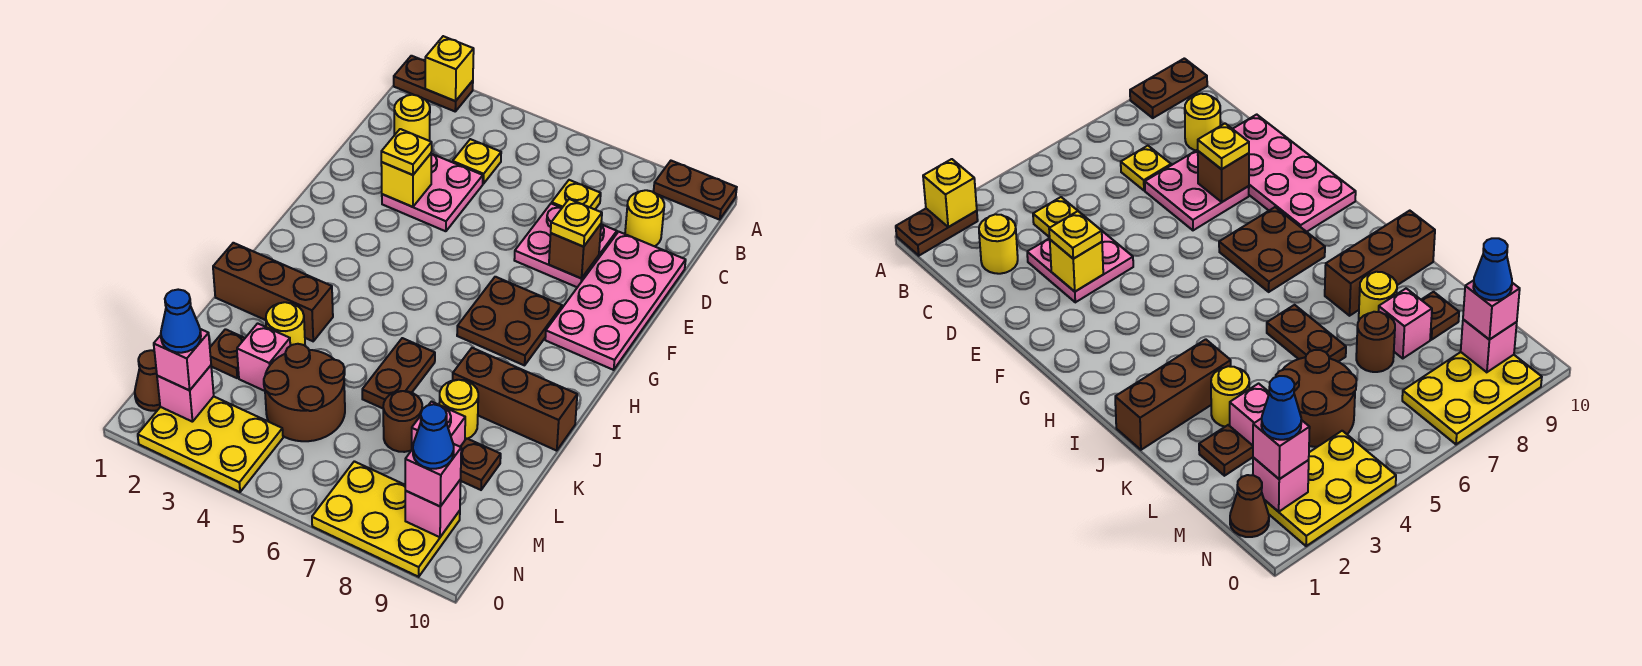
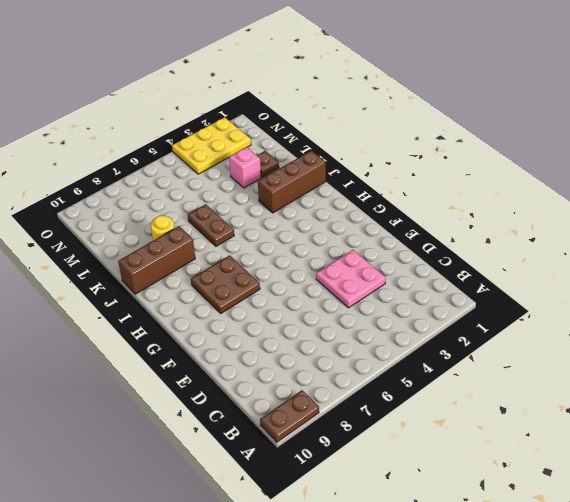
none -> brown plate A1:A2 level 1
none -> yellow round brick C2 level 1
none -> yellow plate C4 level 1
none -> yellow plate C7 level 1

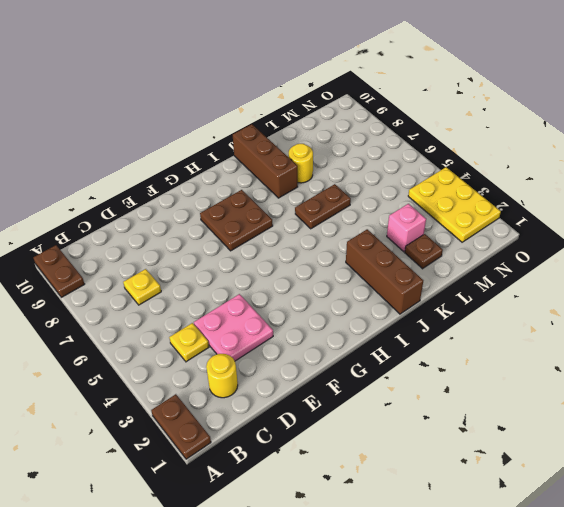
none -> yellow round brick C9 level 1
none -> pink plate D7:E8 level 1
none -> pink plate D9:G10 level 1
none -> yellow round brick K3 level 1

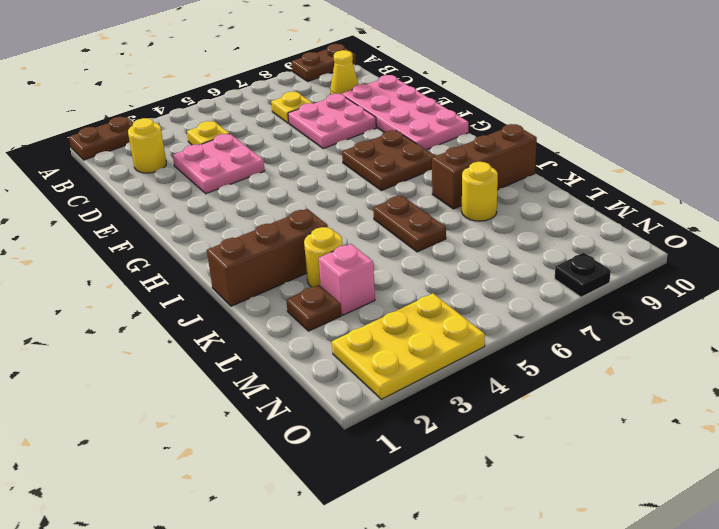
yellow cone C9 level 1 -> yellow round brick C9 level 1
black plate O8 level 1 -> yellow plate N7:O9 level 1
none -> brown round brick L4:M5 level 1
none -> brown round brick L7 level 1
none -> pink brick L8 level 1
none -> brown plate L9 level 1

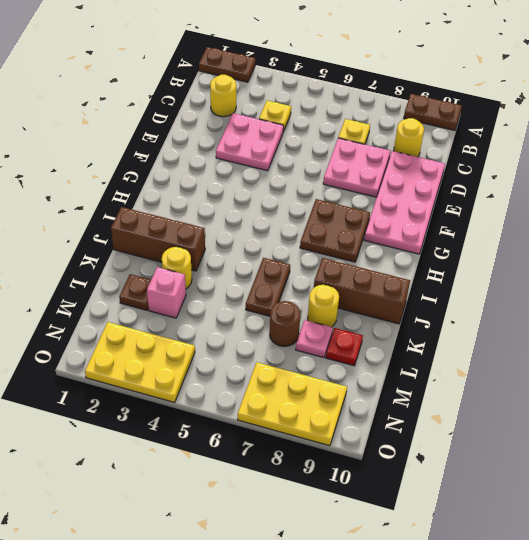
pink plate L8 level 1 -> pink brick L8 level 1
red plate L9 level 1 -> brown plate L9 level 1
none -> brown round brick L4:M5 level 1
none -> brown cone N1 level 1
none -> yellow brick A2 level 2
none -> yellow brick E3 level 2

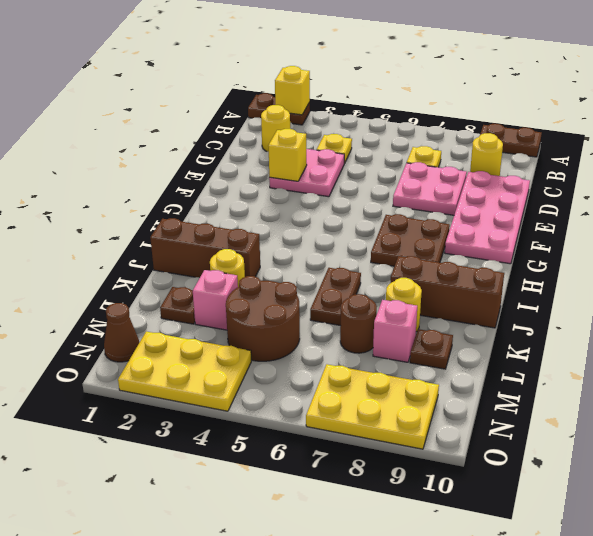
none -> brown brick E8 level 2
none -> pink brick N2 level 2
none -> pink brick N9 level 2
none -> yellow plate E3 level 3

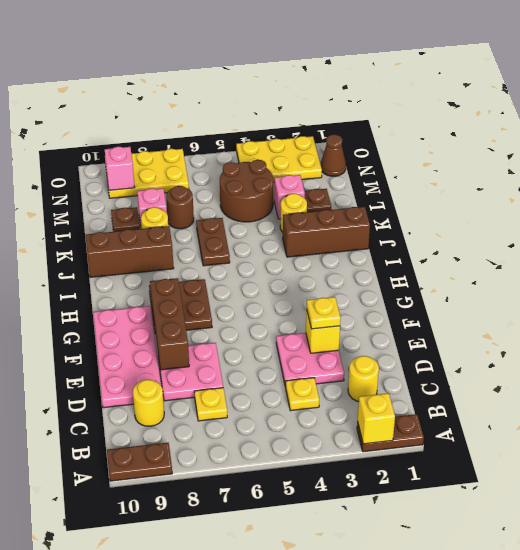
brown brick E8:G8 level 2 -> brown brick E8 level 2
none -> pink brick N2 level 2
none -> yellow plate E8 level 3
none -> pink brick N2 level 3
none -> pink brick N9 level 3

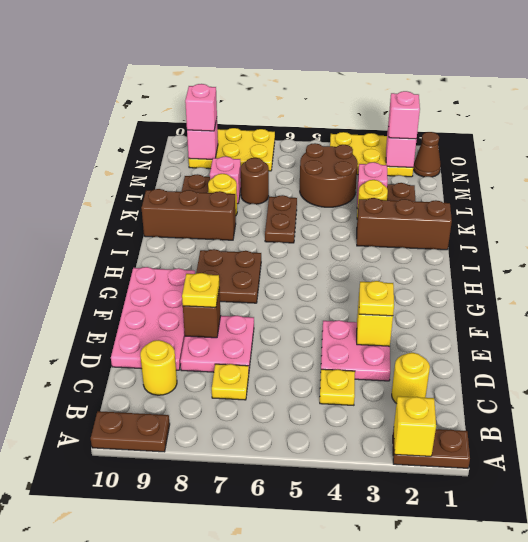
none -> blue cone N2 level 4
none -> blue cone N9 level 4

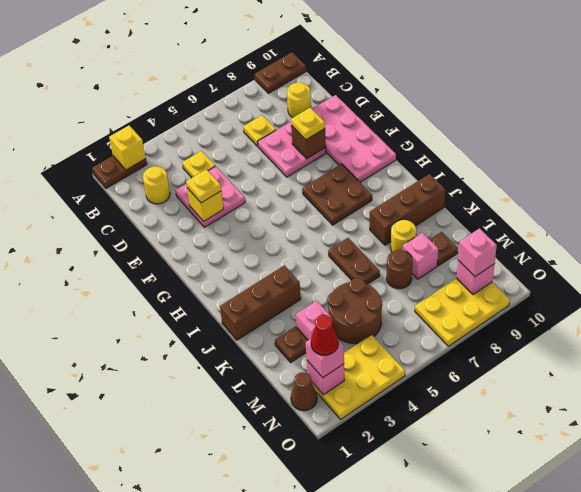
red cone N2 level 4 -> blue cone N2 level 4
none -> yellow round brick K3 level 1
none -> blue cone N9 level 4

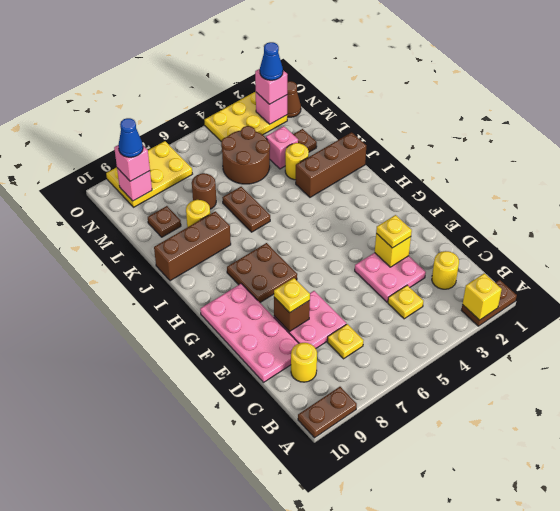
none -> pink brick L8 level 1

